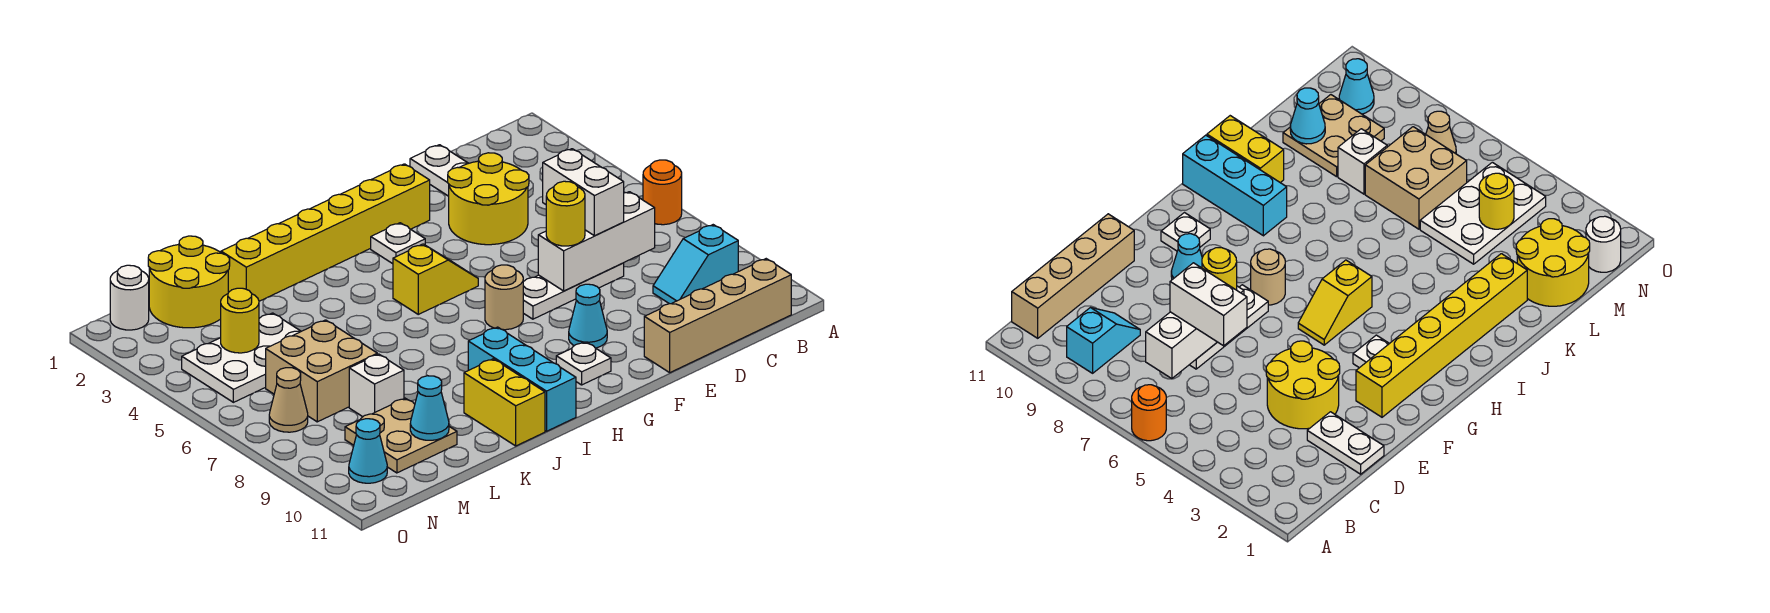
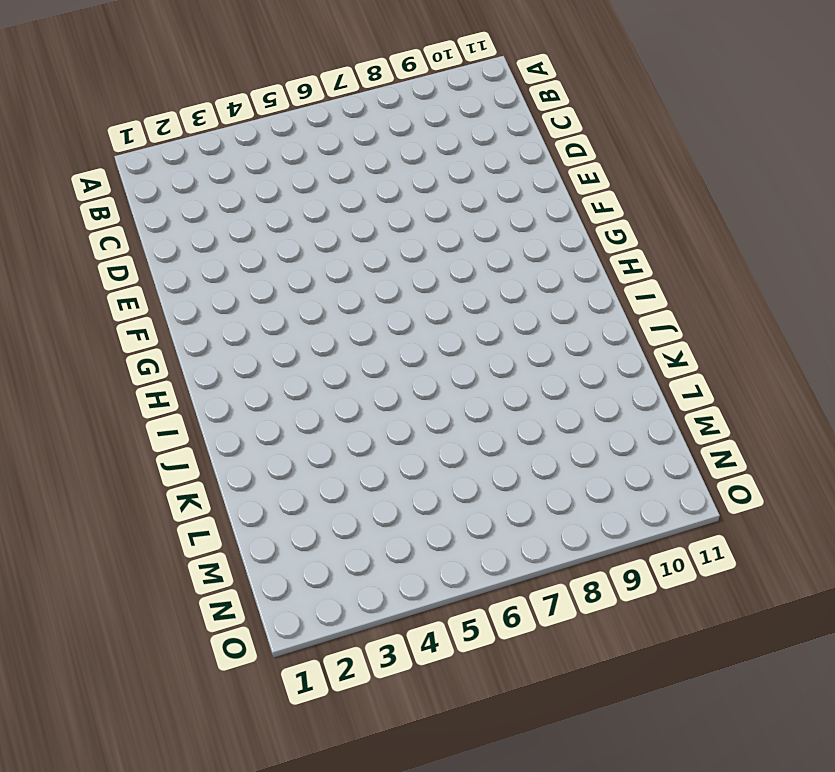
none -> orange round brick A6 level 1
none -> cyan slope B9:C9 level 1 top B
none -> tan brick B11:E11 level 1

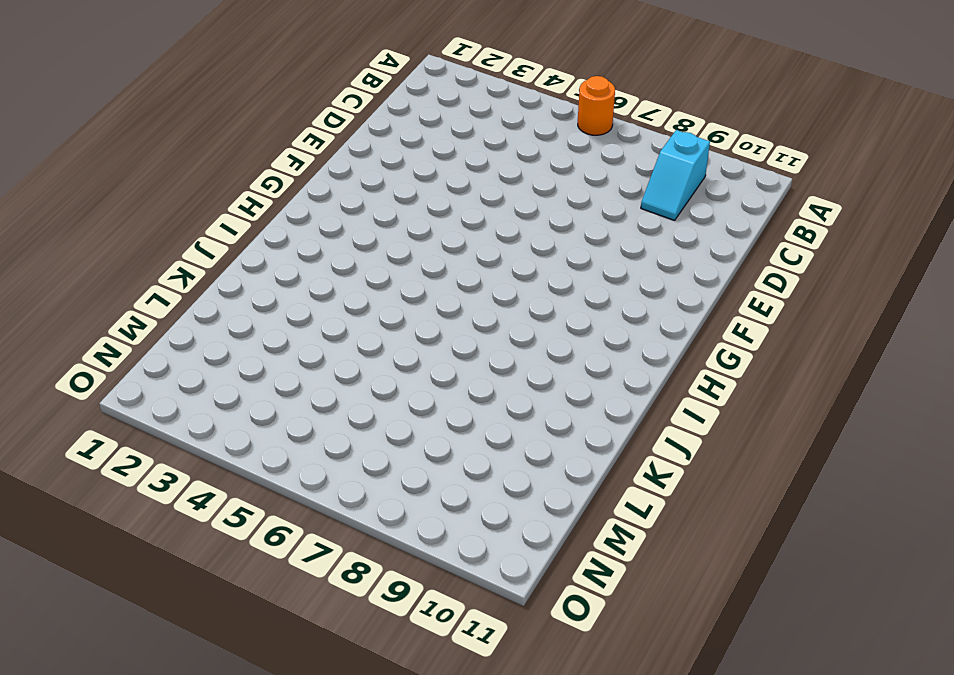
none -> tan brick B11:E11 level 1
none -> white plate D1:D2 level 1
none -> yellow round brick D3:E4 level 1

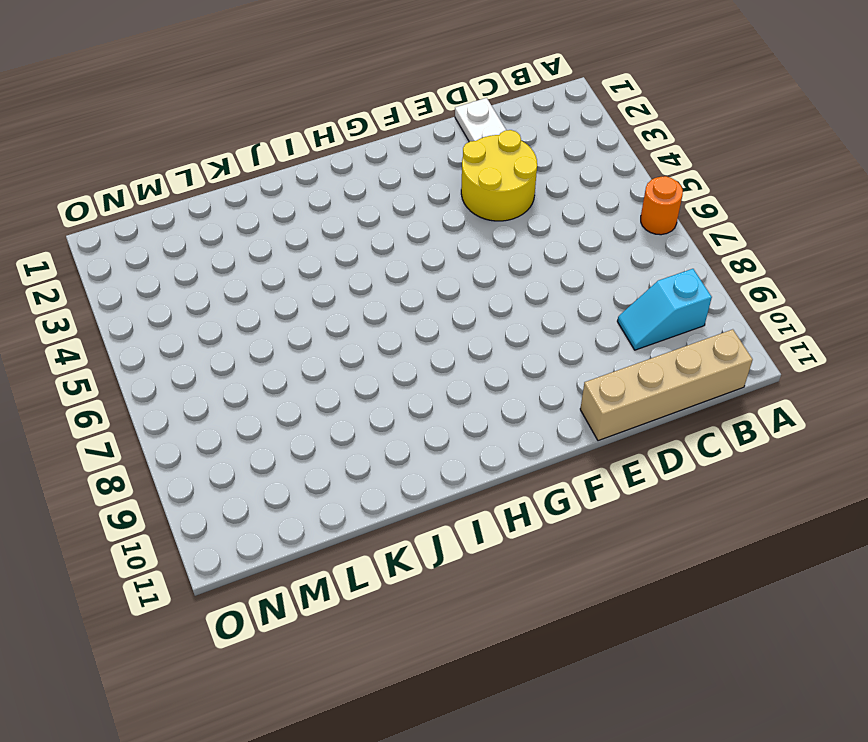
none -> white plate D7:F7 level 1
none -> yellow brick F2:K2 level 1
none -> cyan cone F9 level 1

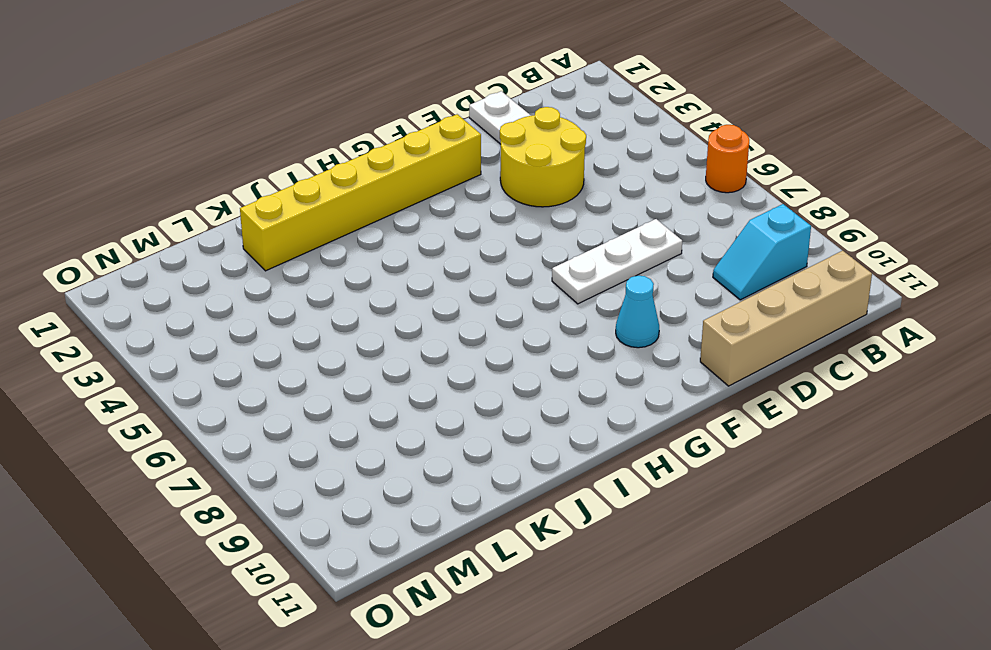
none -> white plate G3 level 1
none -> yellow slope G5:H5 level 1 top H
none -> tan round brick G7 level 1

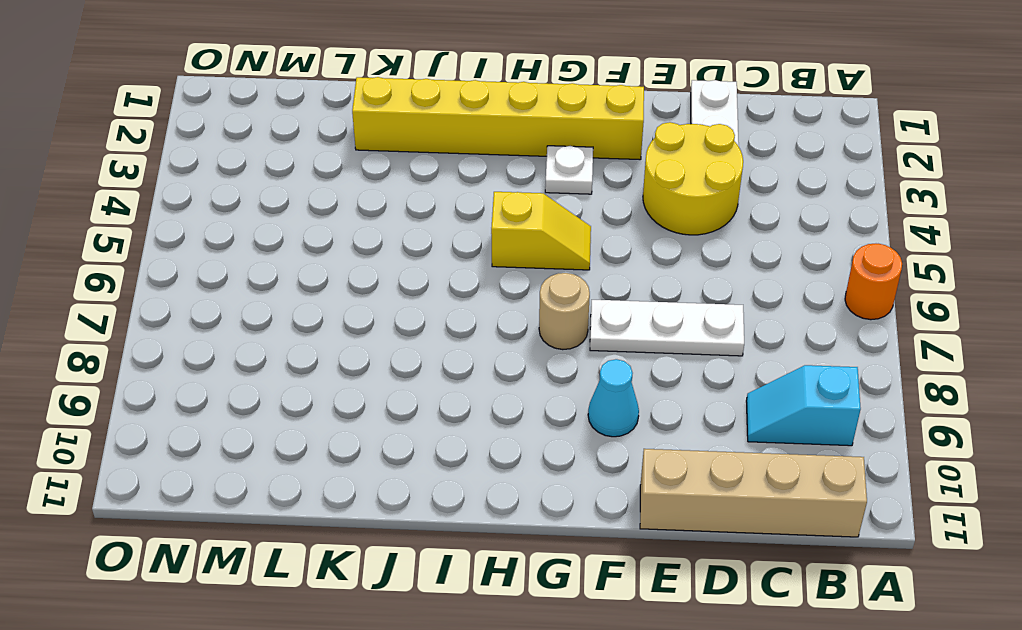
none -> white plate G10 level 1
none -> cyan brick I9:I11 level 1
none -> yellow brick J10:J11 level 1

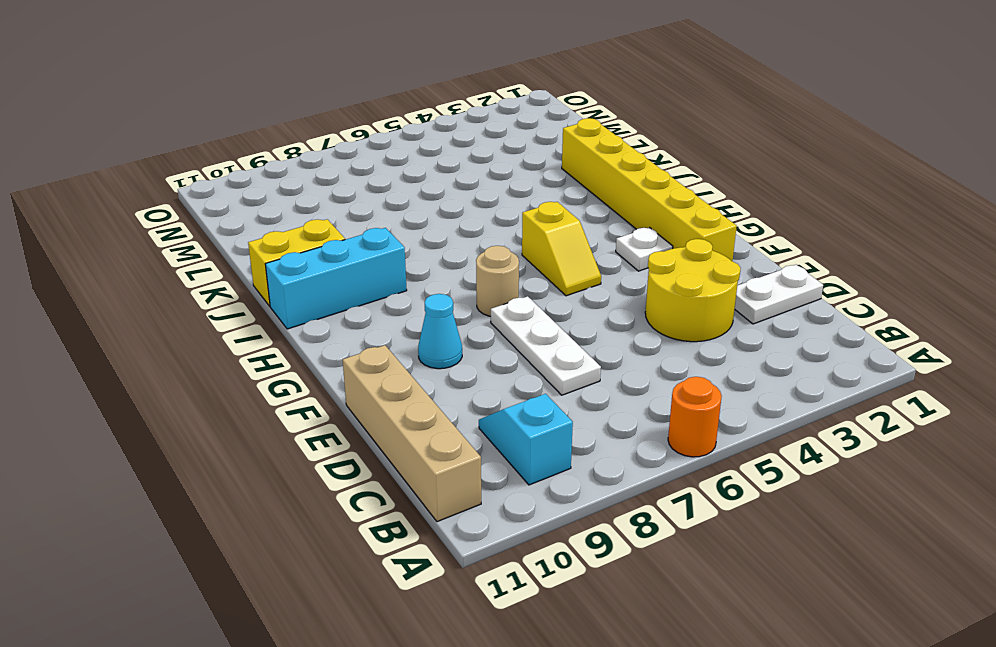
none -> white plate G10 level 1
none -> yellow round brick L1:M2 level 1
none -> white plate L4:N5 level 1

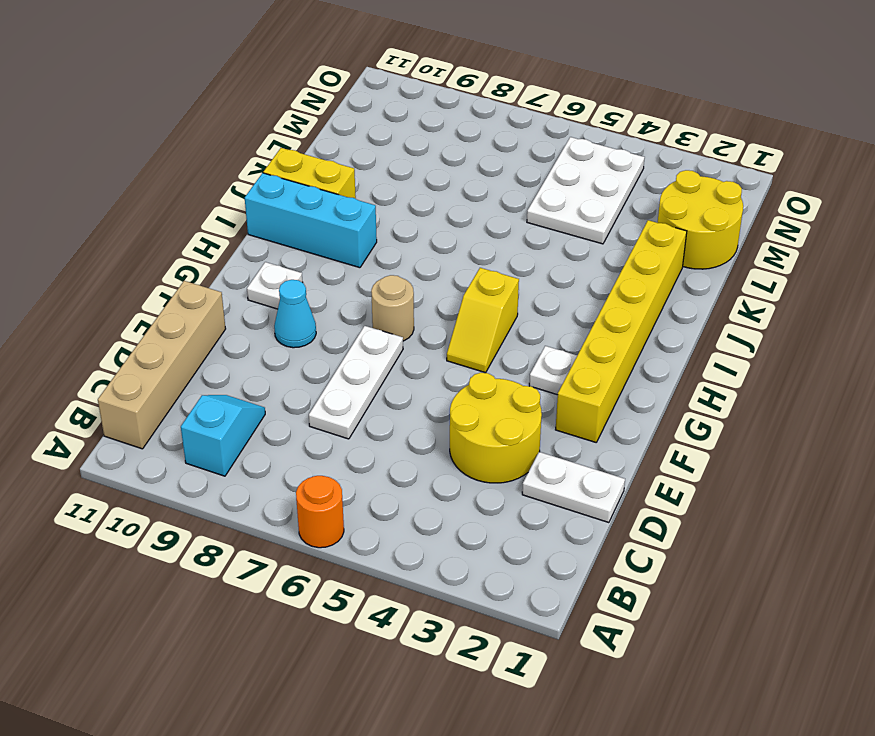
none -> tan brick L6:M7 level 1
none -> white brick L8 level 1
none -> tan plate L9:M10 level 1

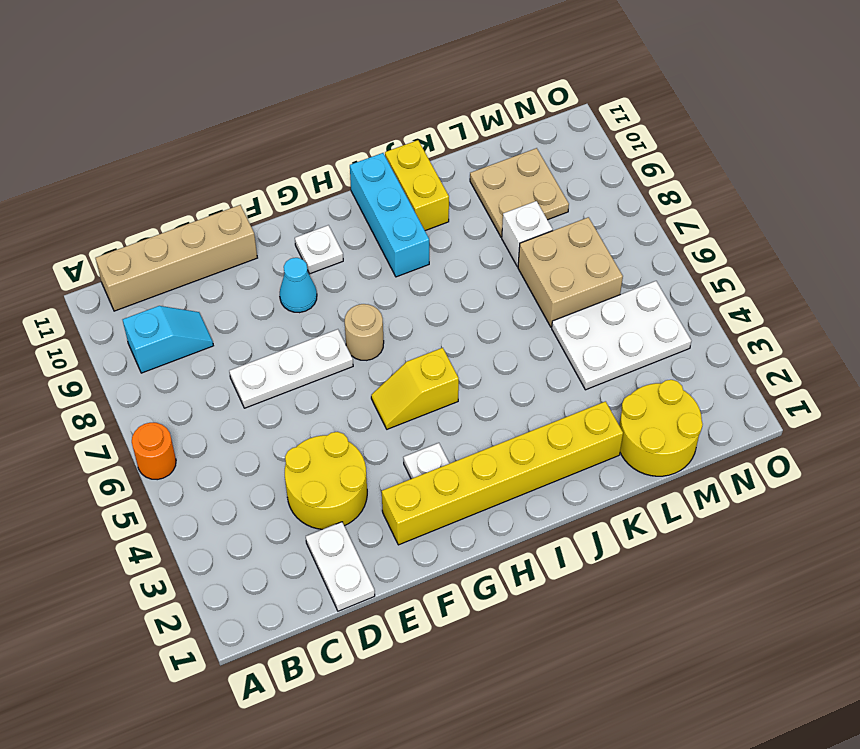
none -> white round brick N1 level 1
none -> tan cone N7 level 1
none -> cyan cone N10 level 1

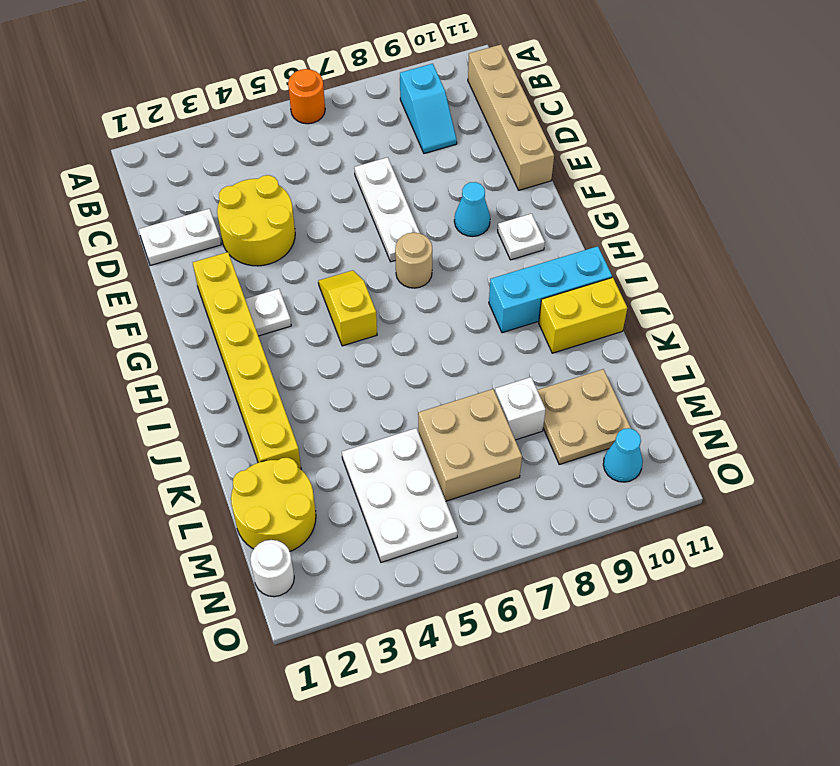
none -> tan cone N7 level 1
none -> white brick C7:E7 level 2
none -> cyan cone L10 level 2

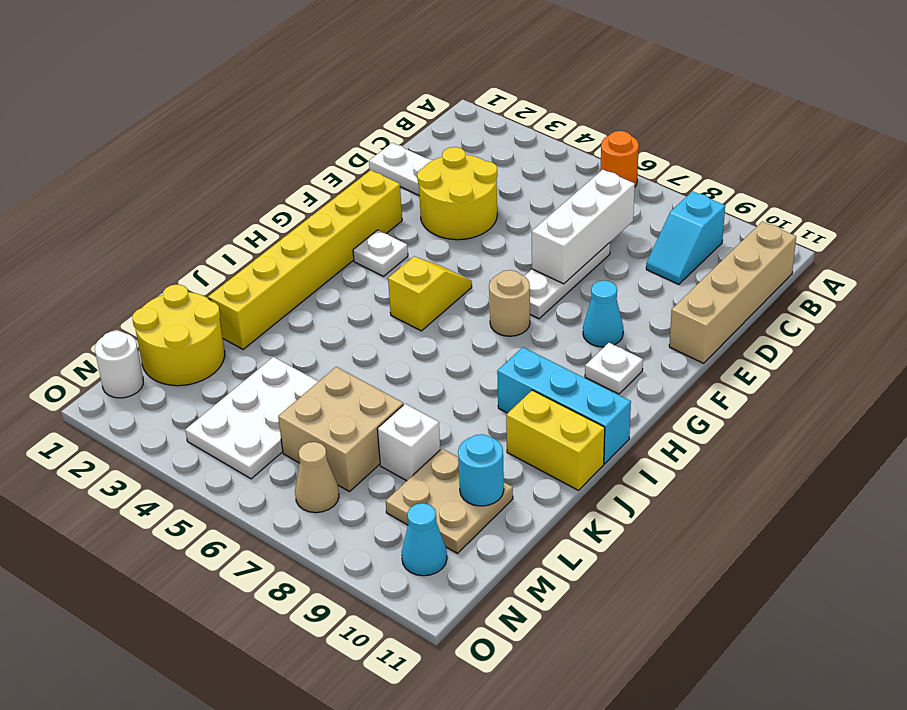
cyan round brick L10 level 2 -> cyan cone L10 level 2
none -> yellow round brick M4 level 2
none -> white brick D6:D7 level 3
none -> yellow round brick E7 level 3

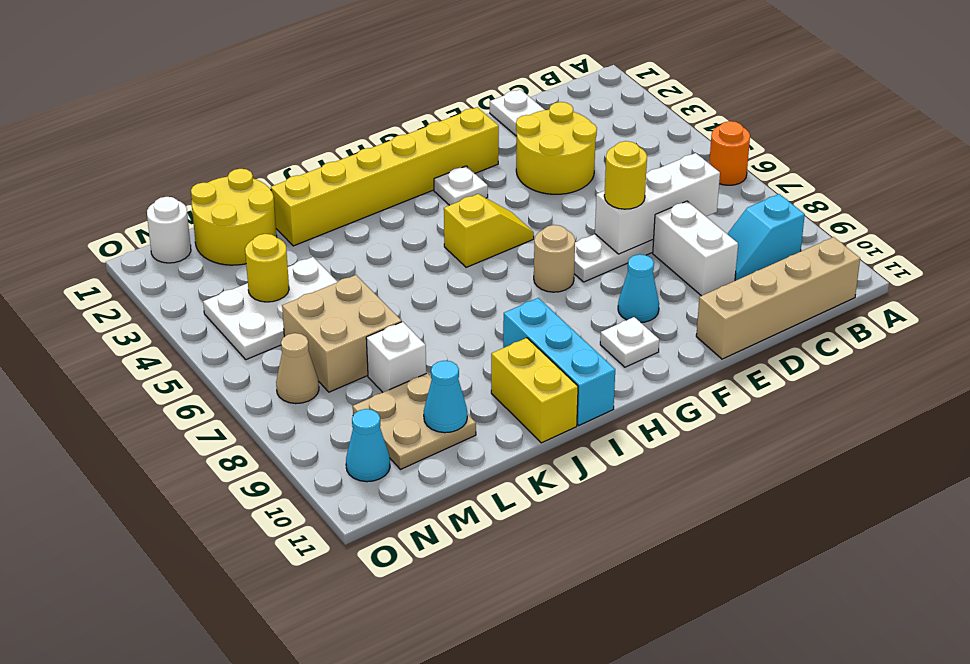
white brick D8:D9 level 1 -> white brick D6:D7 level 3

